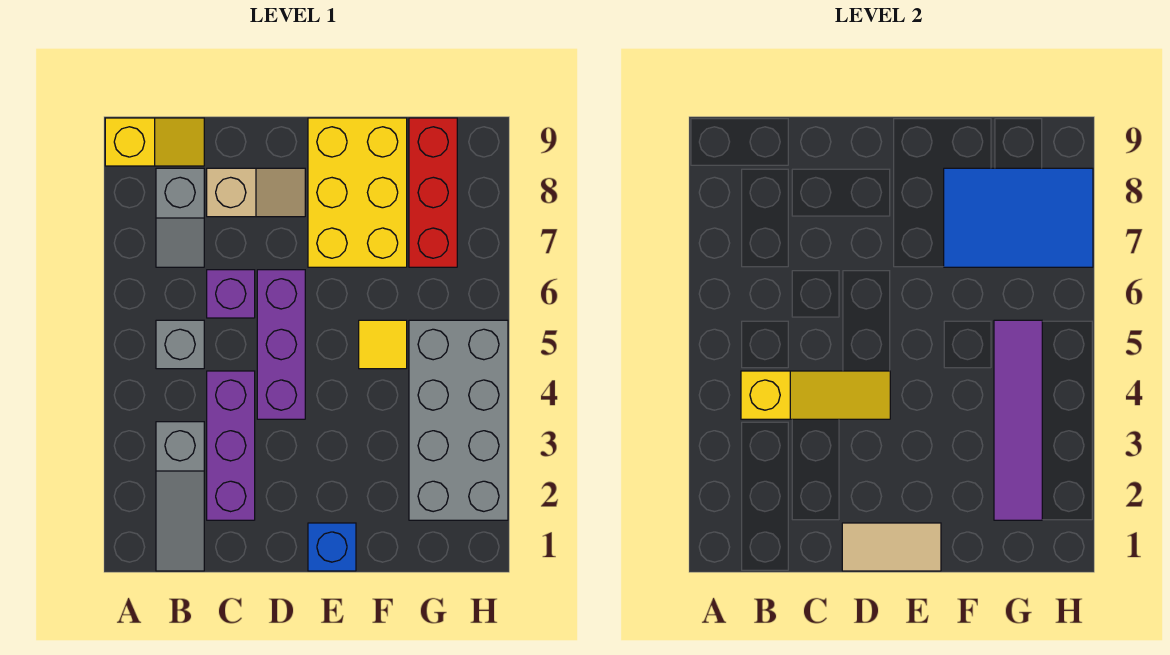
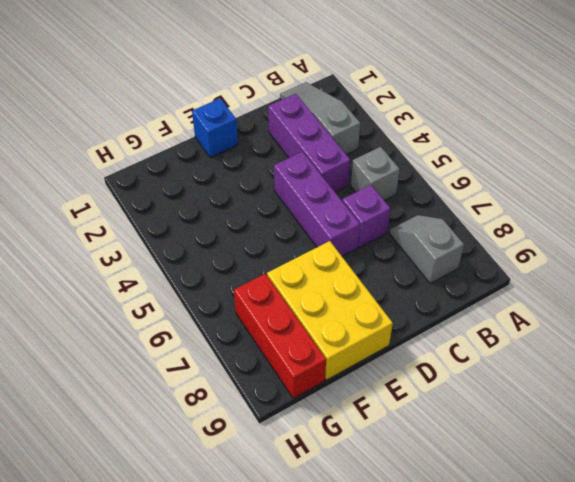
none -> yellow slope A9:B9 level 1 top A
none -> tan slope C8:D8 level 1 top C
none -> yellow tile F5 level 1

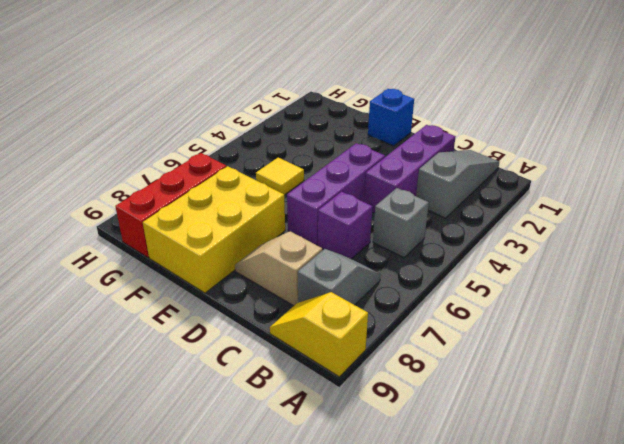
none -> grey brick G2:H5 level 1
none -> yellow slope B4:D4 level 2 top B
none -> tan tile D1:E1 level 2

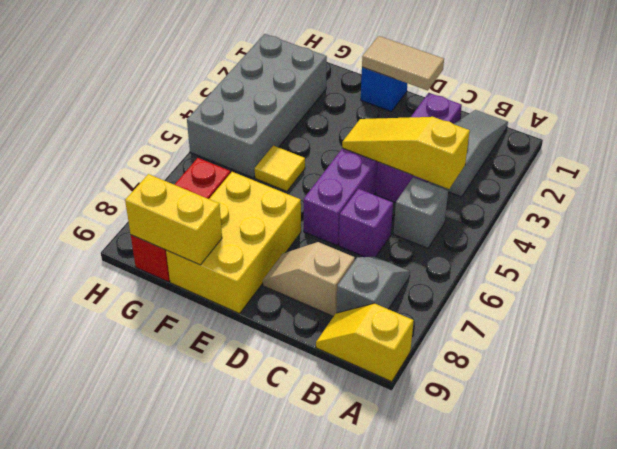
yellow brick F9:G9 level 2 -> none
none -> blue tile F7:H8 level 2
none -> purple tile G2:G5 level 2

